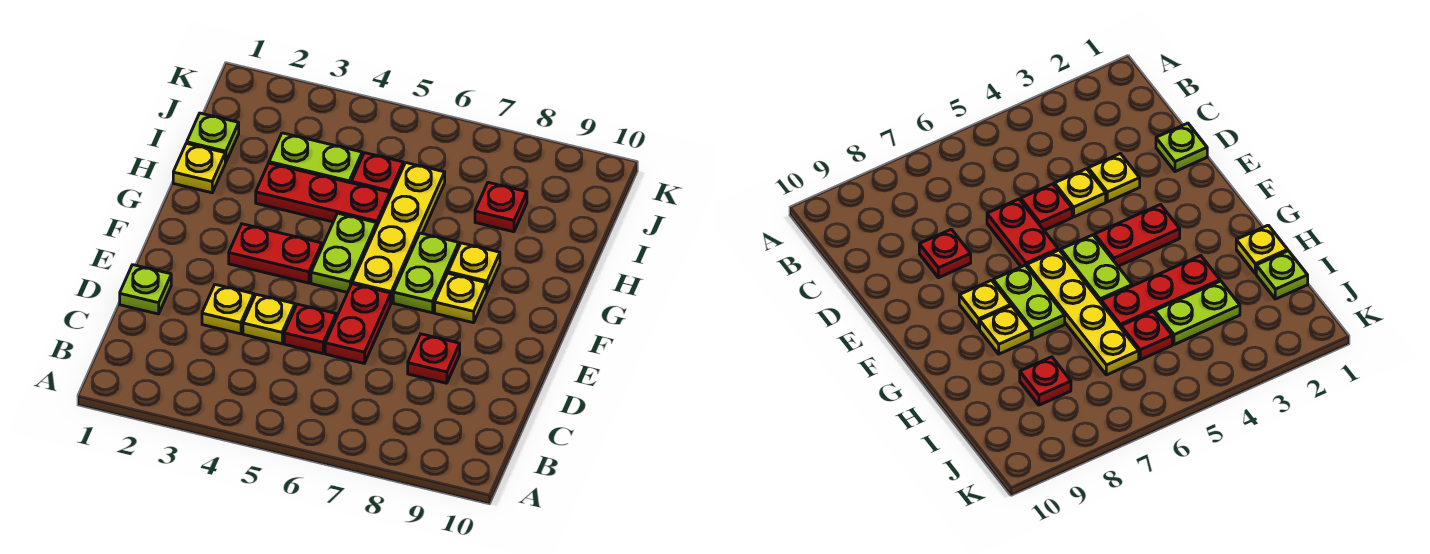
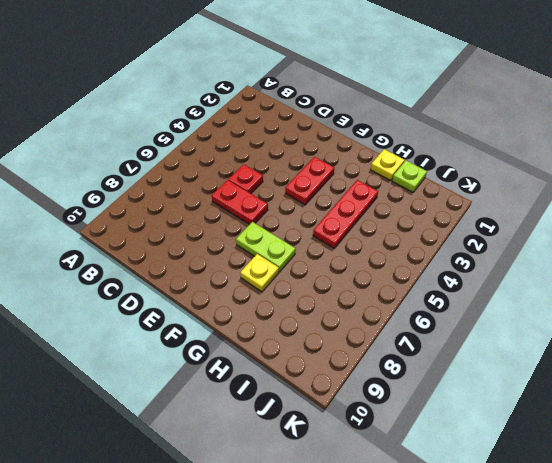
none -> lime plate D1 level 1
none -> yellow plate D3 level 1
none -> yellow plate D4 level 1

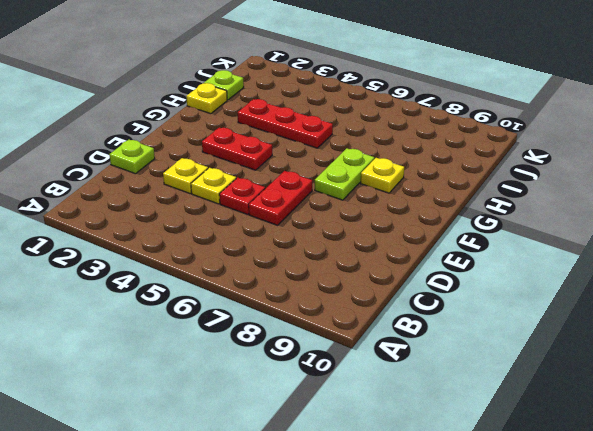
none -> red plate D8 level 1
none -> lime plate F5:G5 level 1
none -> yellow plate F6:I6 level 1

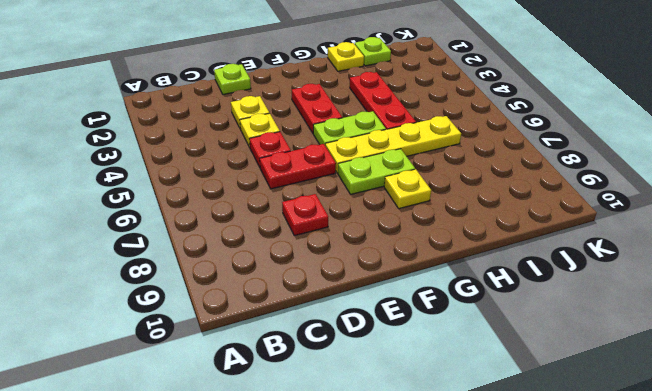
none -> yellow plate F8 level 1
none -> lime plate I3:I4 level 1
none -> red plate I5 level 1

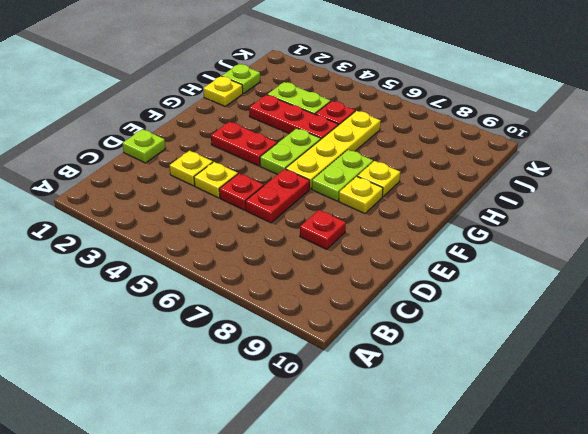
none -> red plate I8 level 1

